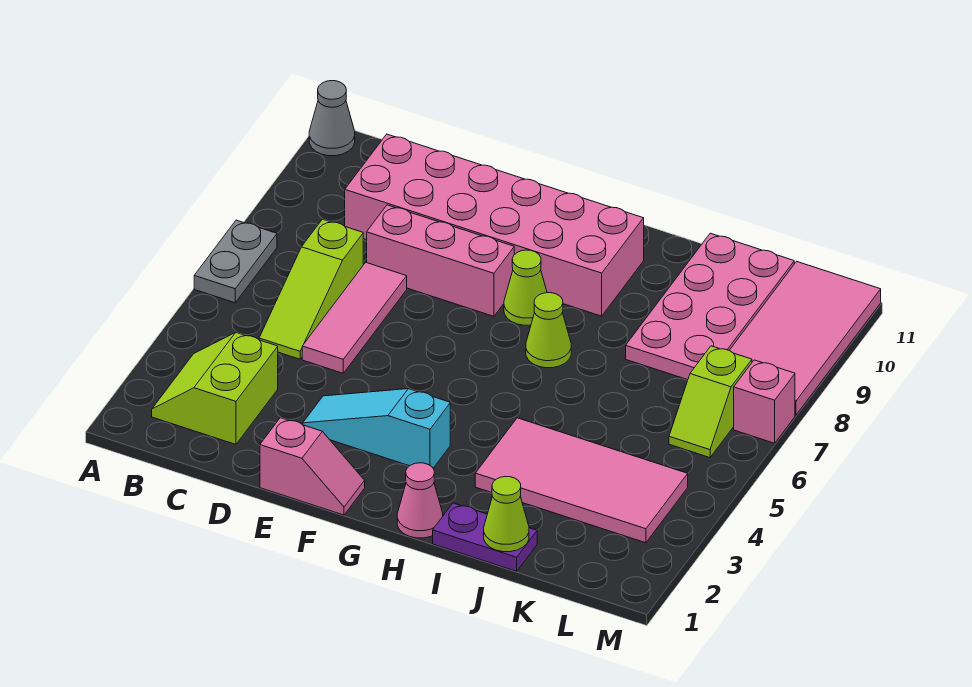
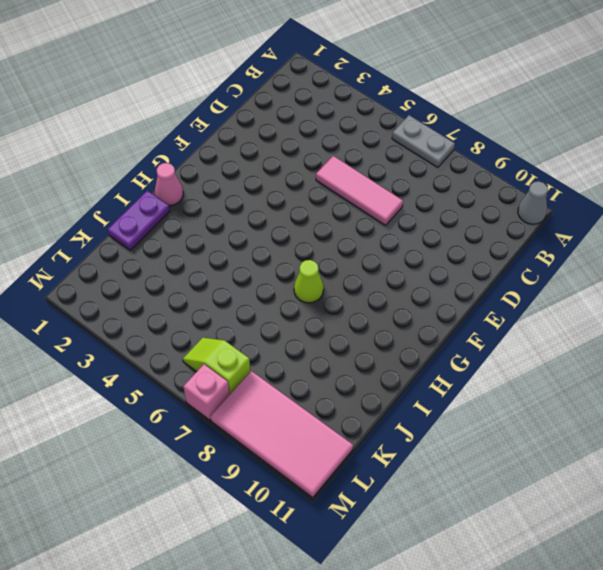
none -> lime slope B2:C3 level 1 top C
none -> lime slope C5:C7 level 1 top 7
none -> pink brick C9:H10 level 1

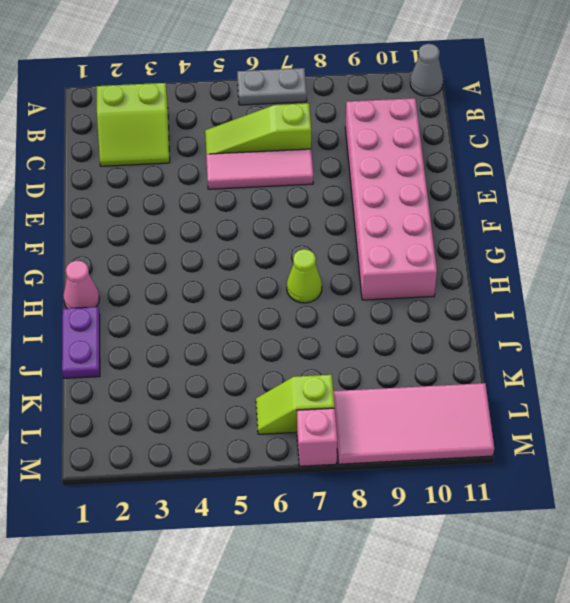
lime slope B2:C3 level 1 top B -> lime slope B2:C3 level 1 top C
none -> pink brick D8:F8 level 1
none -> pink slope E1:F1 level 1 top E
none -> cyan slope E3:G3 level 1 top G

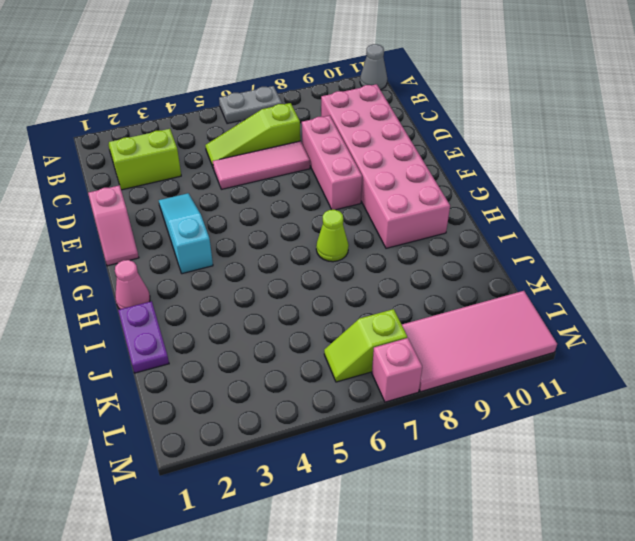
none -> lime cone G8 level 1
none -> pink tile I3:L4 level 1
none -> pink plate J8:K11 level 1

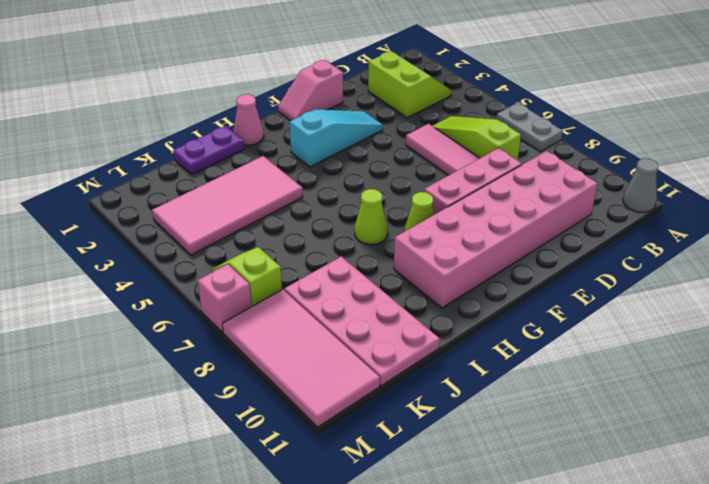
none -> lime cone J1 level 2

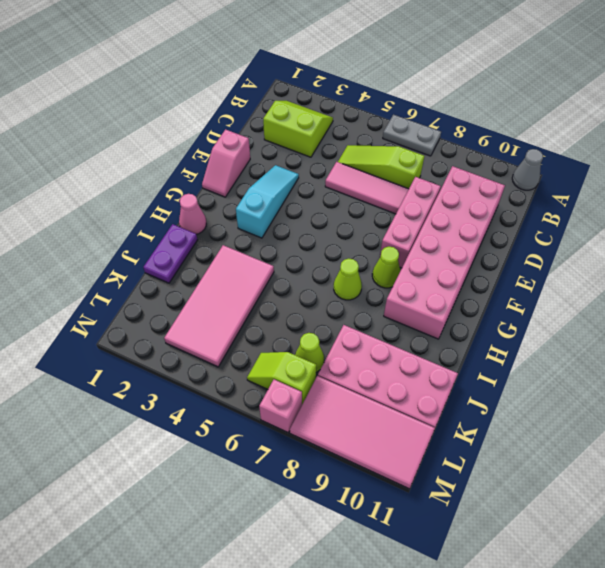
lime cone K7 level 1 -> lime cone J1 level 2

